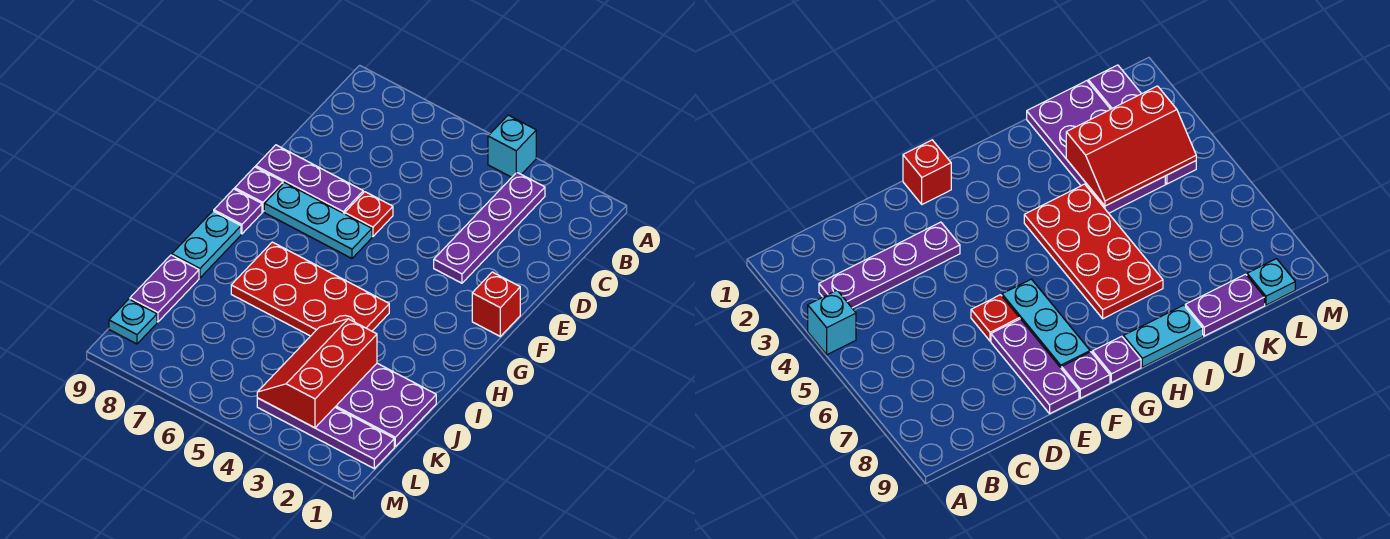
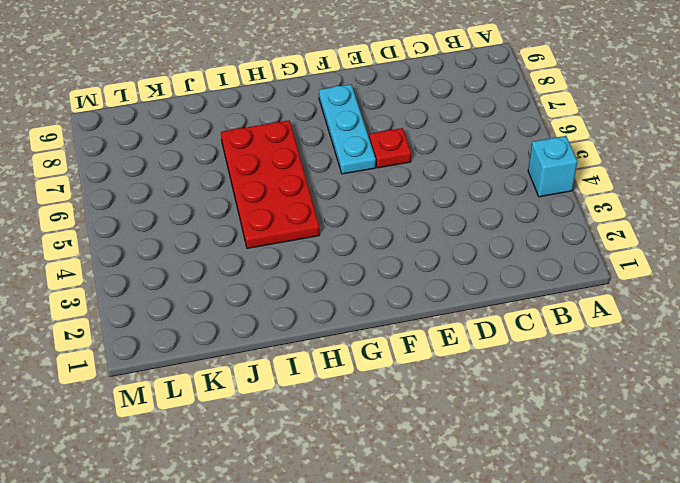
none -> purple plate B3:E3 level 1
none -> purple plate E7:E9 level 1
none -> red brick F1 level 1

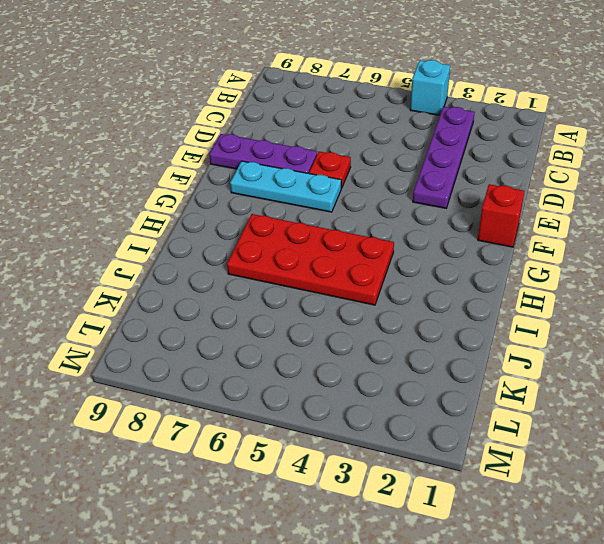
none -> purple plate F9 level 1
none -> purple plate G9 level 1
none -> cyan plate H9:I9 level 1

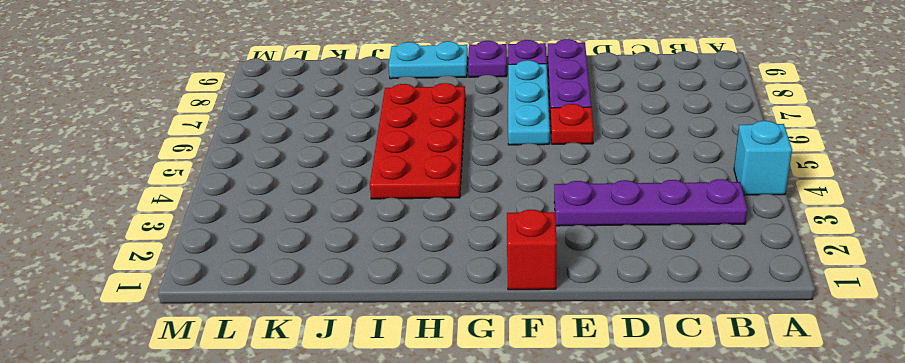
none -> purple plate J1:K4 level 1
none -> purple plate J9:K9 level 1
none -> purple plate L1:L4 level 1

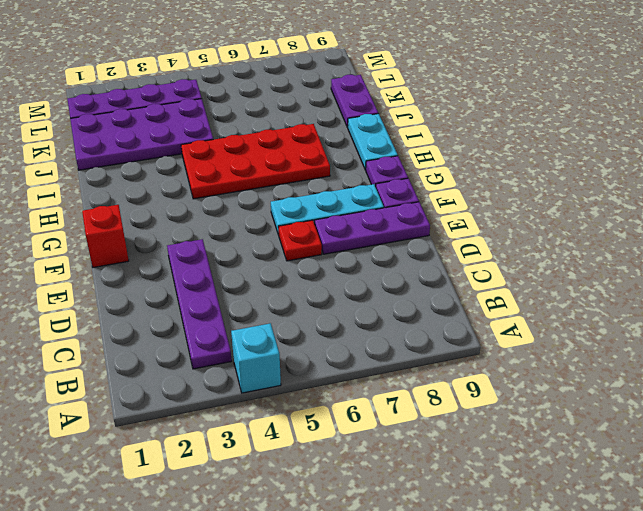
none -> cyan plate L9 level 1
none -> red slope J3:L4 level 2 top 3

